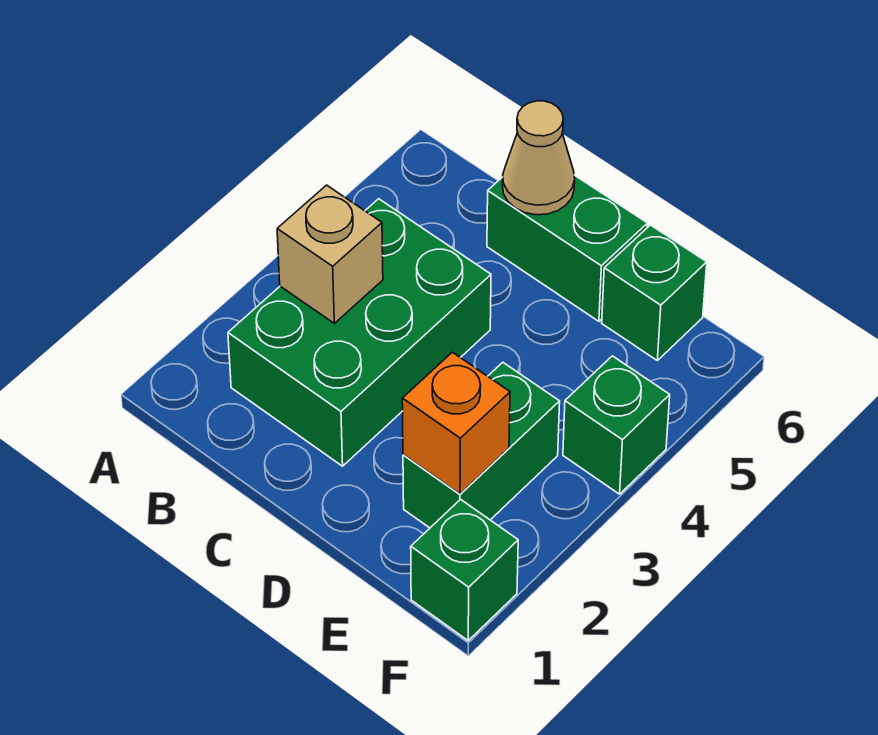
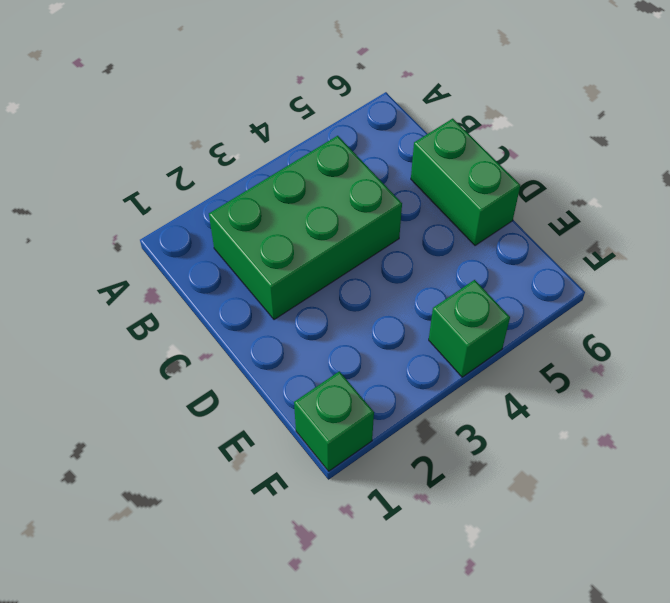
none -> green brick E2:E3 level 1
none -> green brick E6 level 1

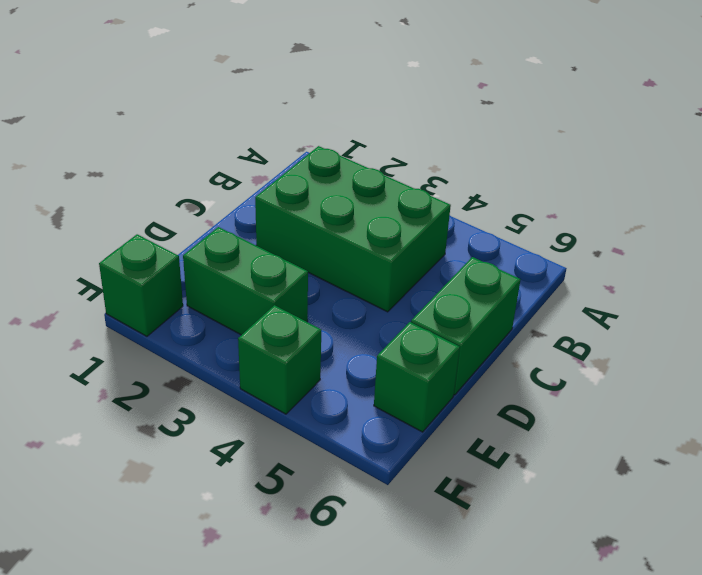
none -> tan brick B3 level 2
none -> tan cone C6 level 2

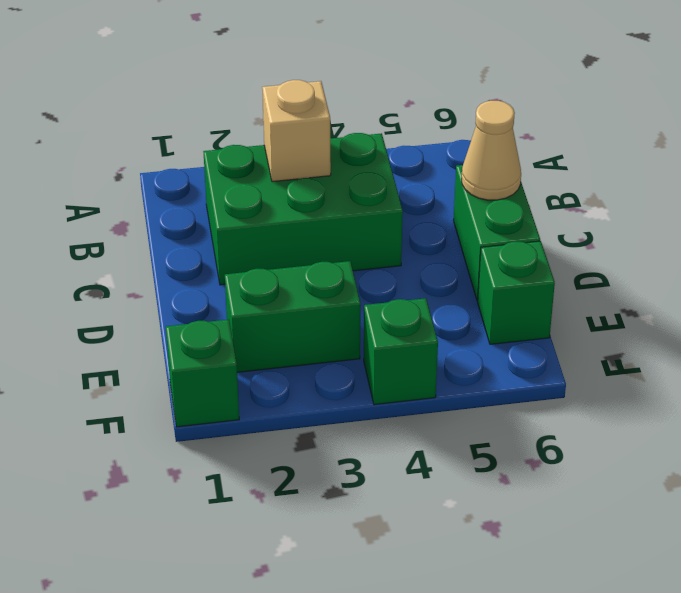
none -> orange brick E2 level 2

